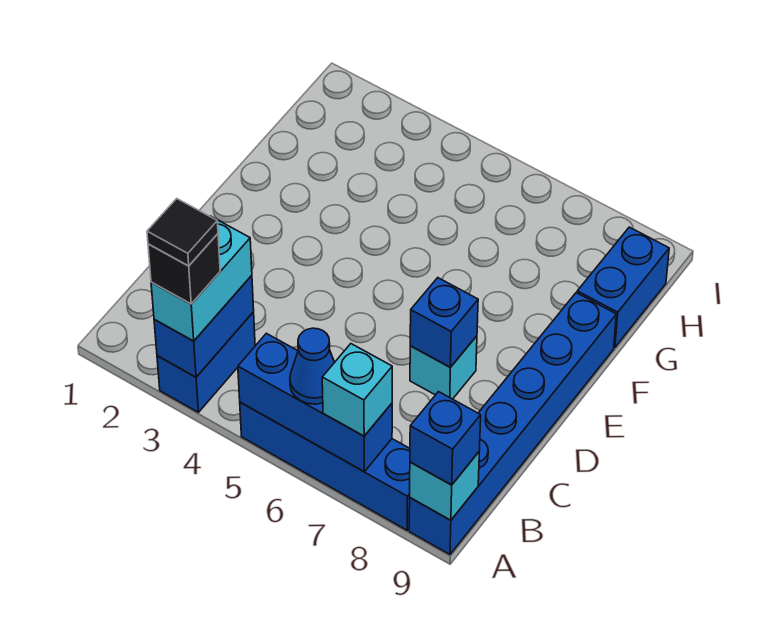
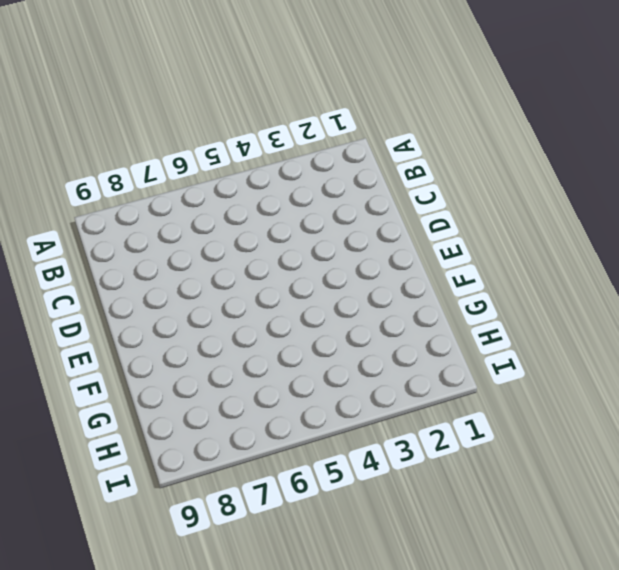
none -> blue brick A3:B3 level 1
none -> blue brick A5:A8 level 1
none -> blue brick A9:F9 level 1

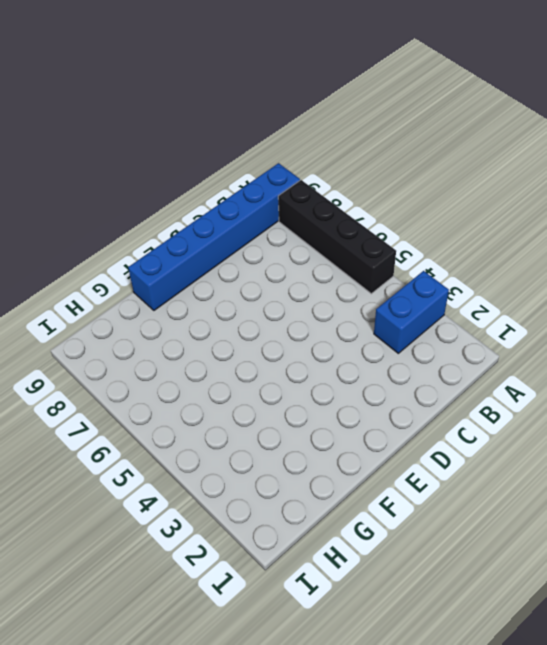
black brick A5:A8 level 1 -> blue brick A5:A8 level 1
none -> cyan brick D7 level 1
none -> blue brick G9:H9 level 1
none -> blue brick A3:B3 level 2

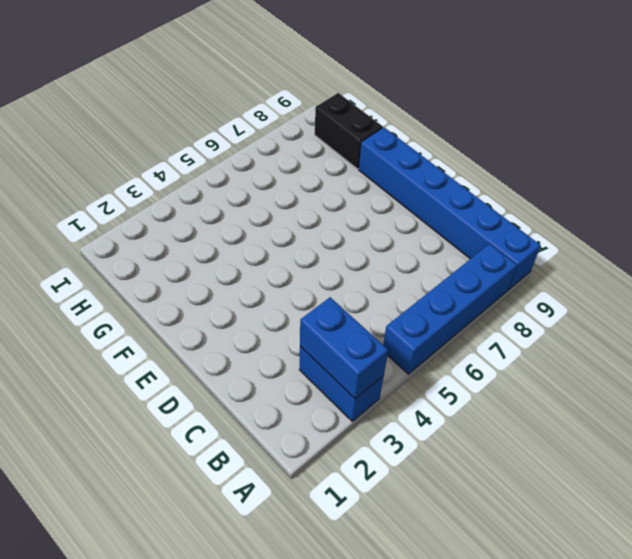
black brick G9:H9 level 1 -> blue brick G9:H9 level 1
none -> cyan brick D7 level 1
none -> blue brick A5:A7 level 2
none -> cyan brick A9 level 2

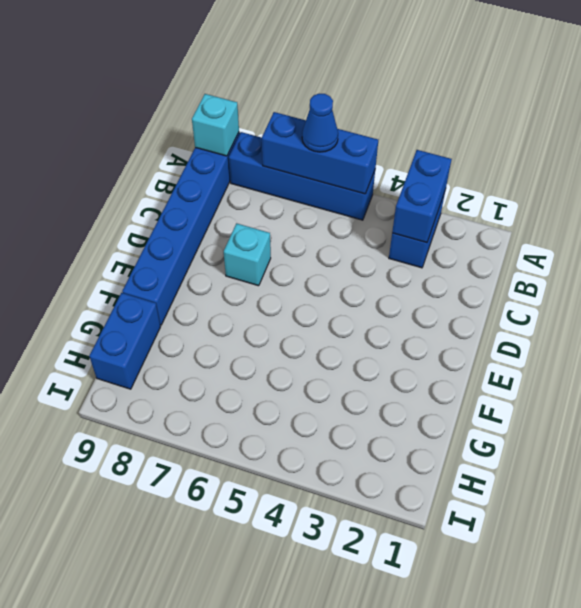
none -> blue brick D7 level 2
none -> cyan brick A3:B3 level 3
none -> cyan brick A7 level 3

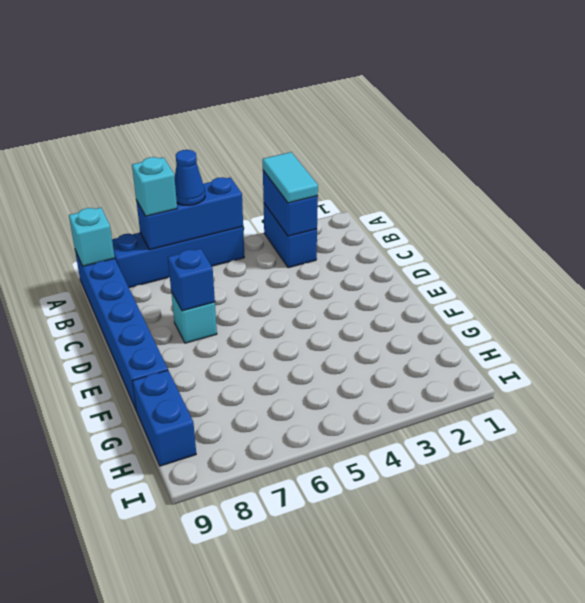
cyan tile A3:B3 level 3 -> cyan brick A3:B3 level 3
none -> blue brick A9 level 3
none -> black brick A3 level 4
none -> black tile A3 level 5

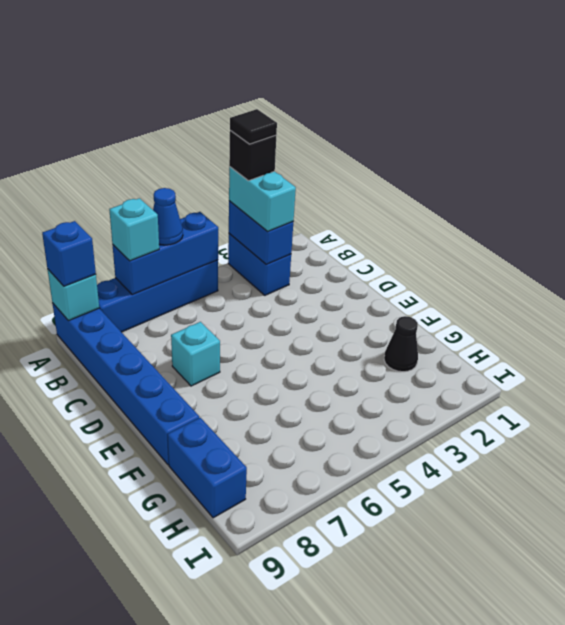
black cone G2 level 1 -> none
none -> blue brick D7 level 2

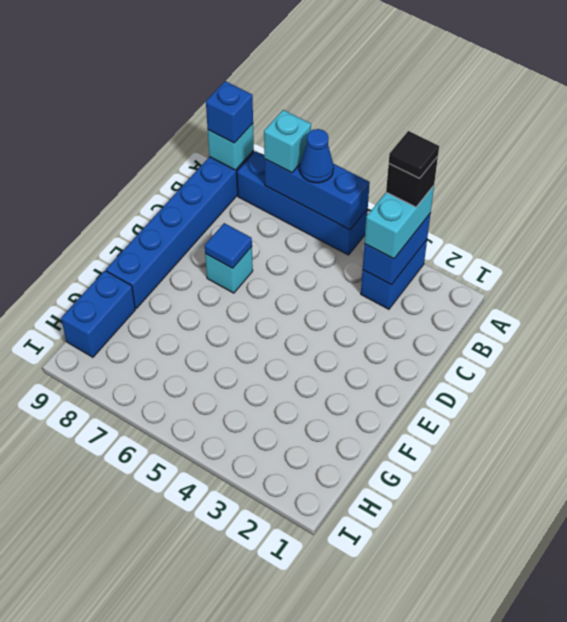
blue tile D7 level 2 -> blue brick D7 level 2

